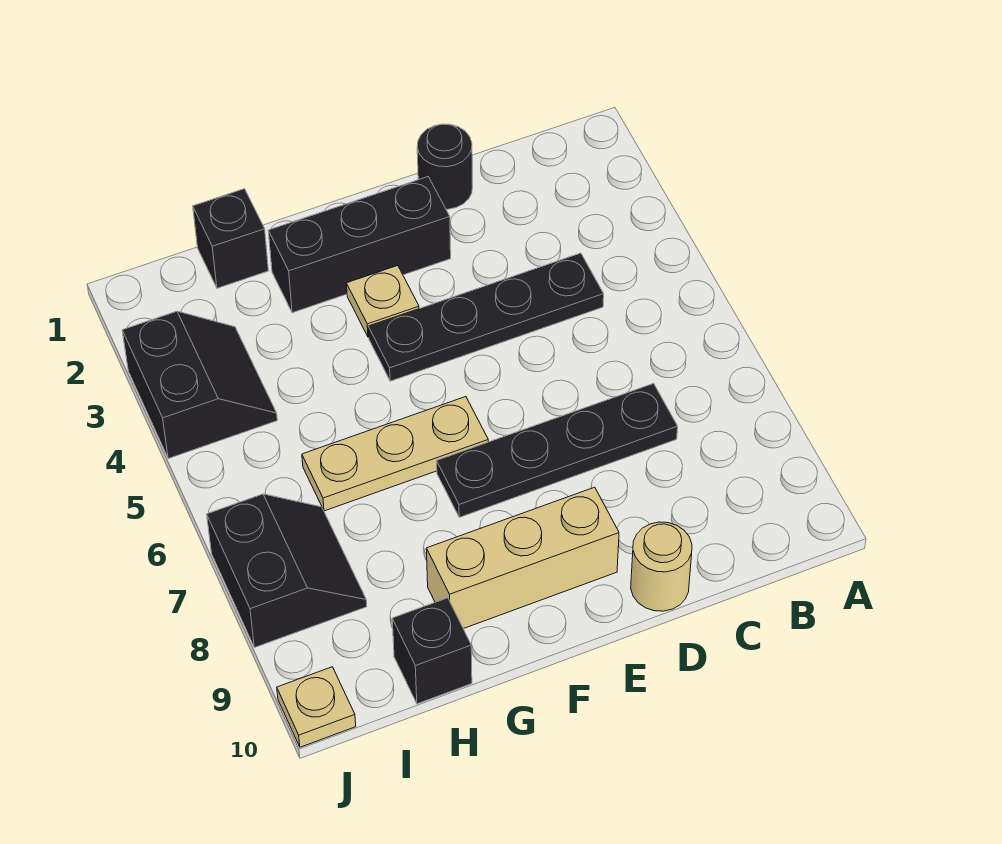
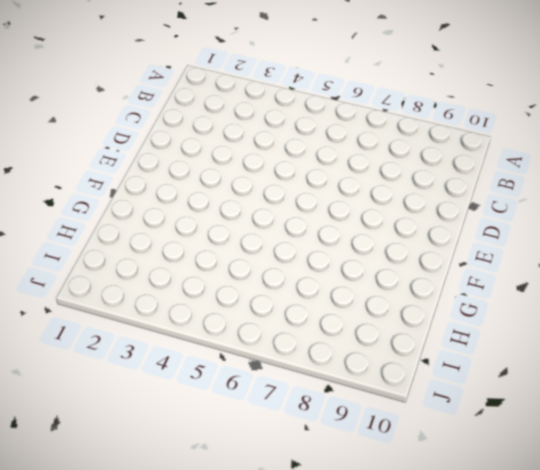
none -> black plate C4:F4 level 1
none -> black plate C7:F7 level 1
none -> black round brick D1 level 1

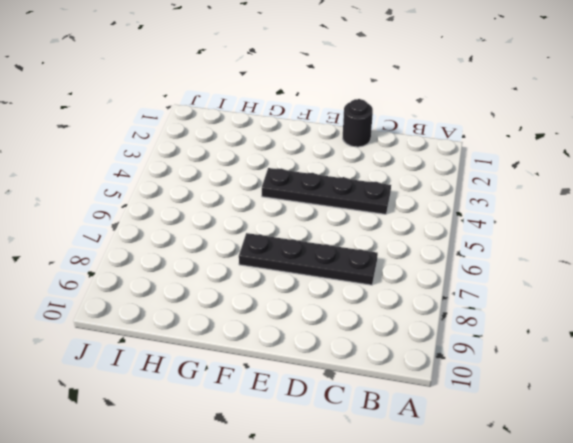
none -> tan round brick D10 level 1
none -> black brick E2:G2 level 1
none -> tan brick E9:G9 level 1

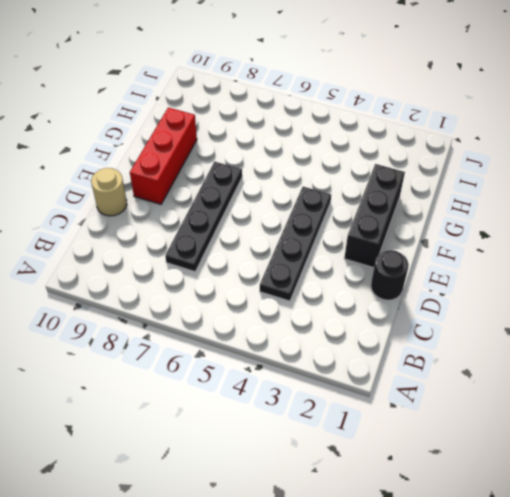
red brick E9:G9 level 1 -> tan brick E9:G9 level 1
none -> tan plate F3 level 1
none -> tan plate F6:H6 level 1
none -> black brick H1 level 1

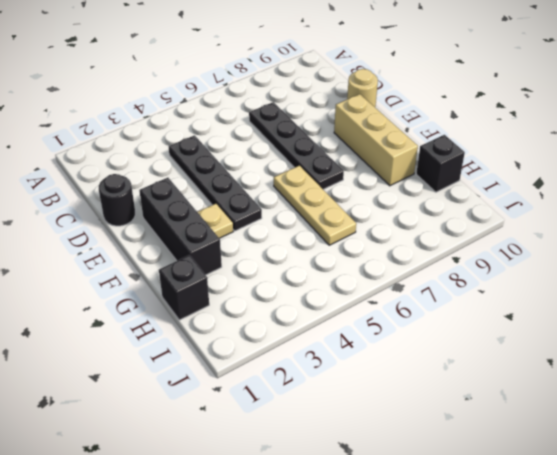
none -> black slope I3:J4 level 1 top J
none -> black slope I7:J8 level 1 top J
none -> tan plate J10 level 1

